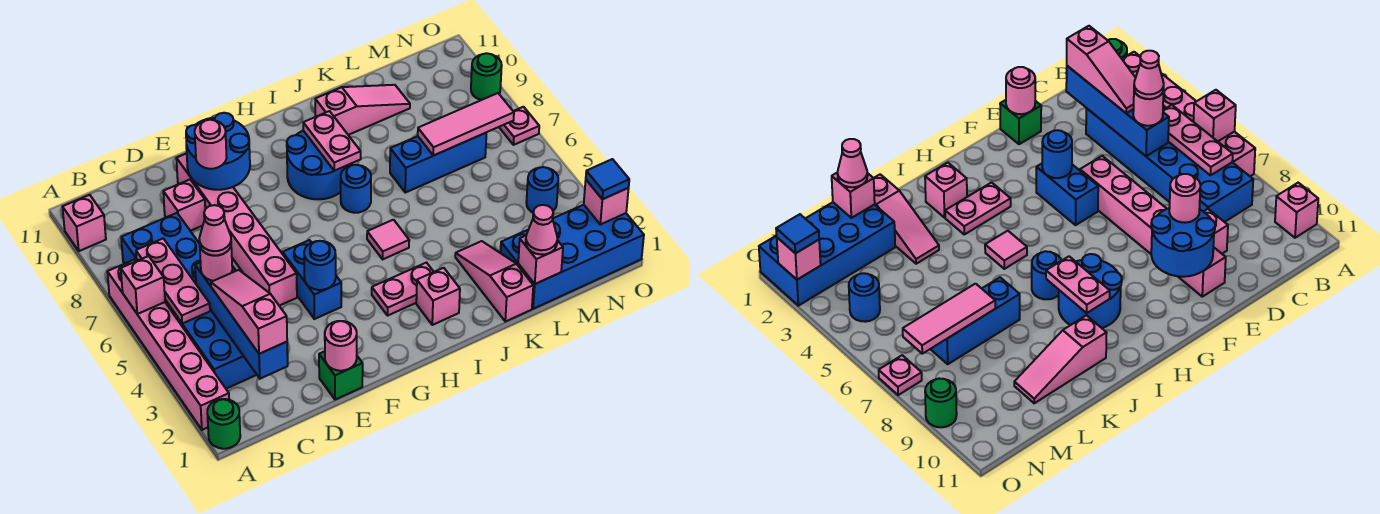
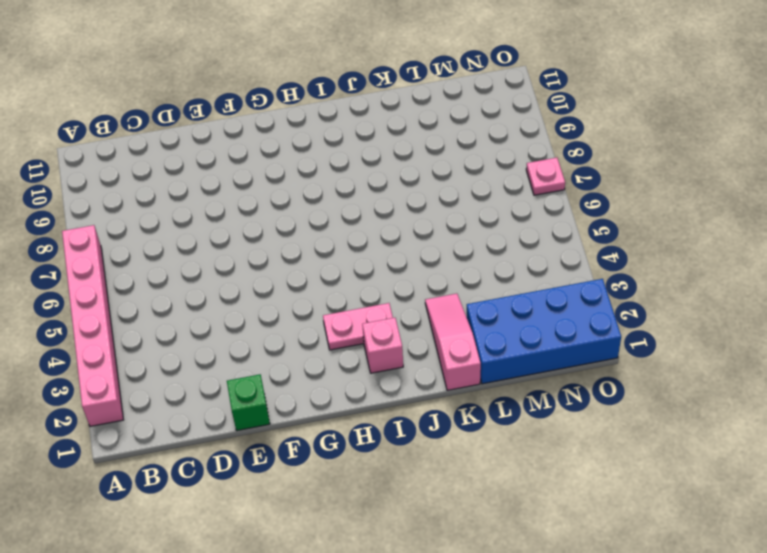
none -> green round brick A1 level 1
none -> pink brick A10 level 1
none -> blue brick B3:C8 level 1
none -> pink brick D9 level 1

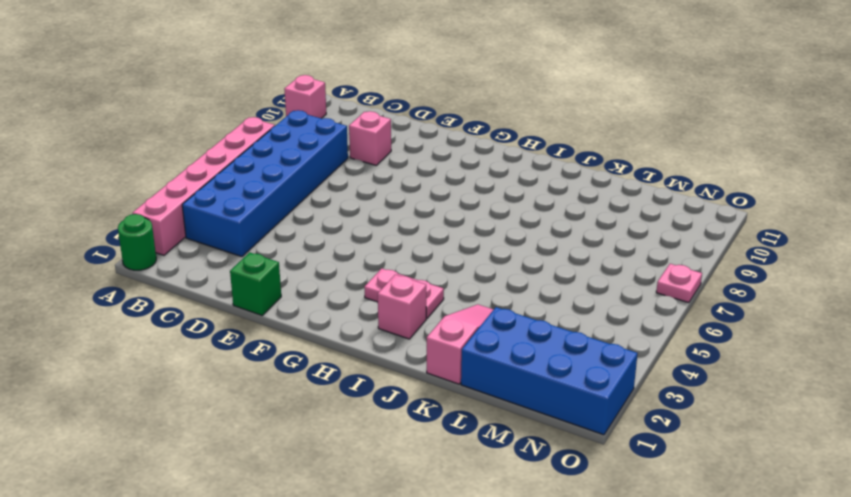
none -> pink brick E5:E10 level 1
none -> blue brick F4:F5 level 1
none -> blue round brick H8:I9 level 1
none -> pink tile I5 level 1

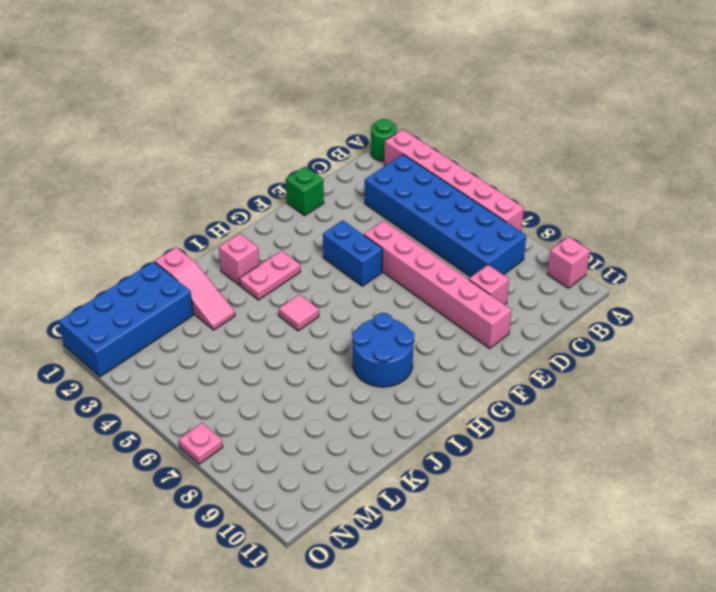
none -> blue round brick I7 level 1
none -> pink slope J10:L10 level 1 top J
none -> blue brick K7:M7 level 1
none -> blue round brick N4 level 1

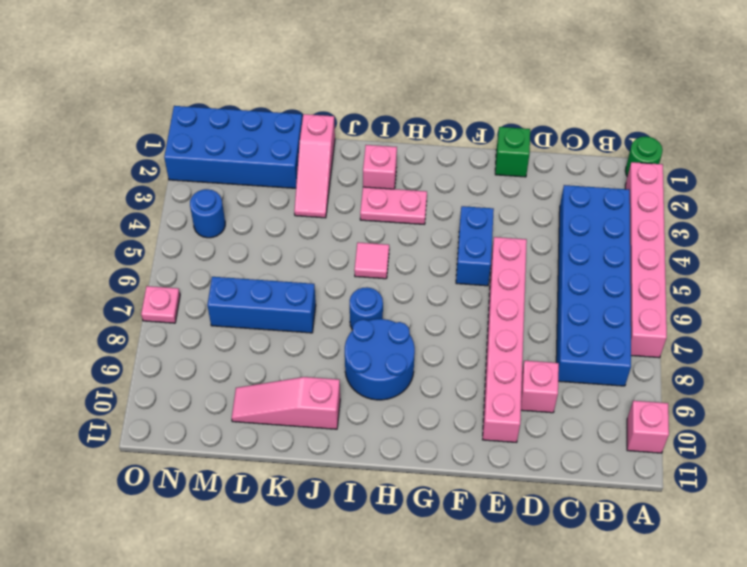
none -> green round brick O9 level 1
none -> pink brick A6 level 2
none -> pink plate B5:B7 level 2
none -> blue brick C2:C5 level 2

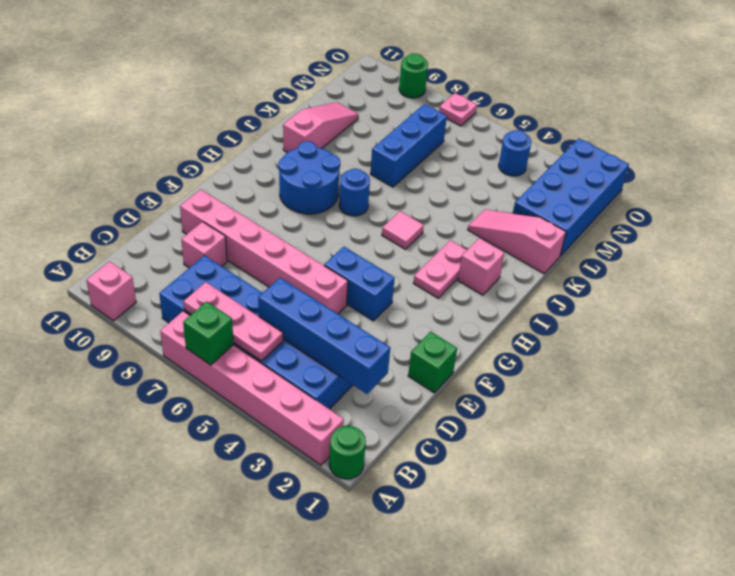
green brick A6 level 2 -> pink brick A6 level 2
none -> pink round brick E1 level 2
none -> blue round brick E9:F10 level 2
none -> blue round brick F4 level 2
none -> pink plate I8:I9 level 2

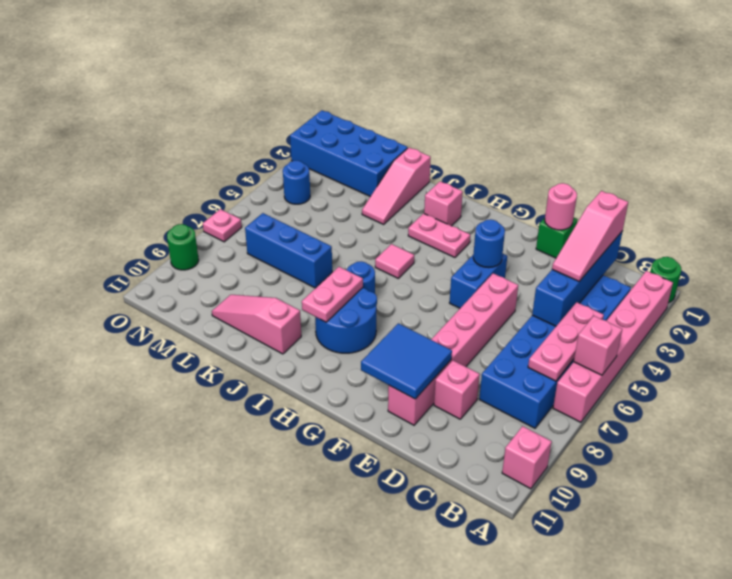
blue tile E9:F10 level 2 -> blue round brick E9:F10 level 2
none -> pink brick L1 level 2
none -> pink tile L7:N7 level 2
none -> pink brick O2 level 2
none -> pink round brick C5 level 3

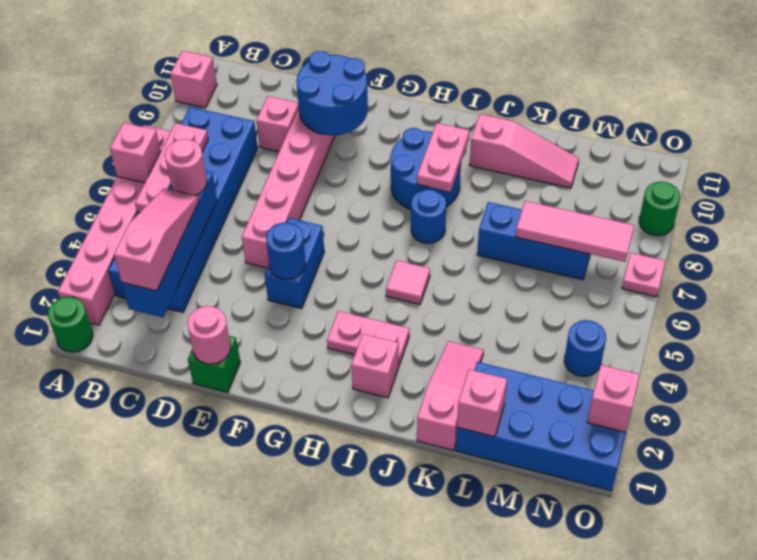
none -> pink round brick E9 level 3
none -> pink cone L1 level 3
none -> blue tile O2 level 3
none -> pink cone C5 level 4

